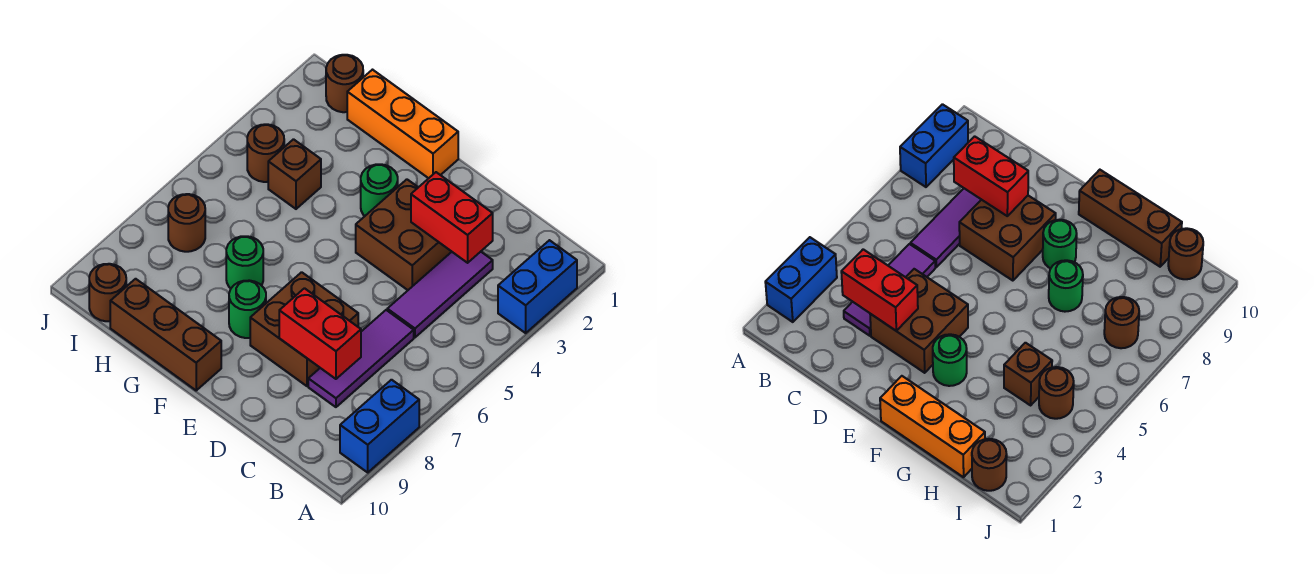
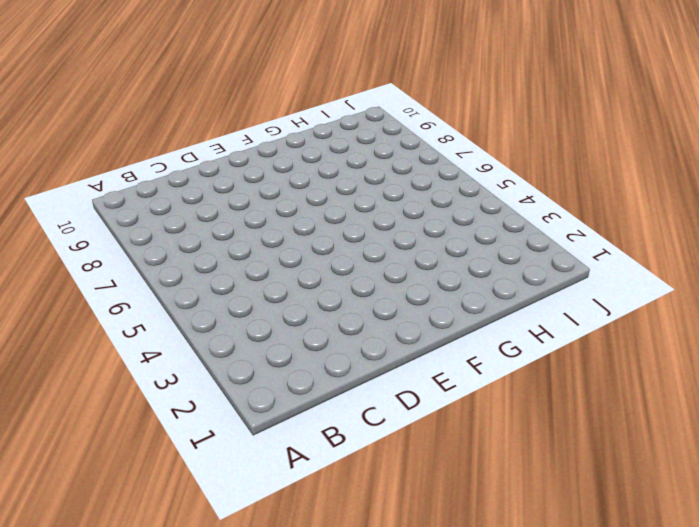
none -> blue brick A2:A3 level 1
none -> blue brick A8:A9 level 1
none -> purple tile C3:C5 level 1

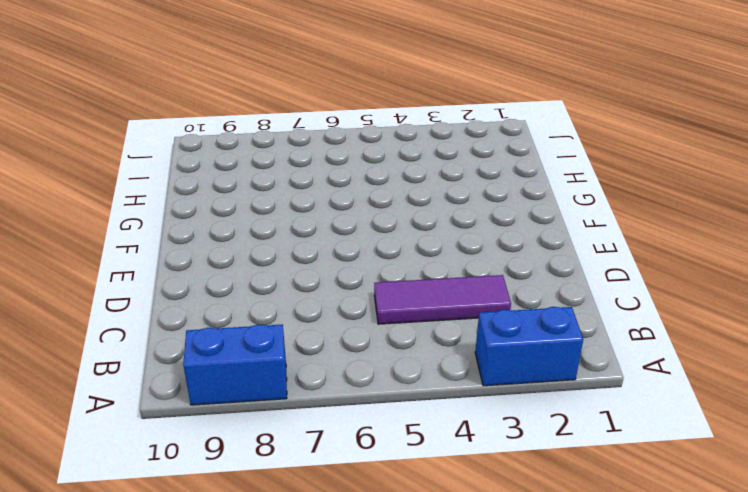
none -> purple tile C6:C8 level 1
none -> brown brick D3:E4 level 1
none -> brown brick D7:E8 level 1

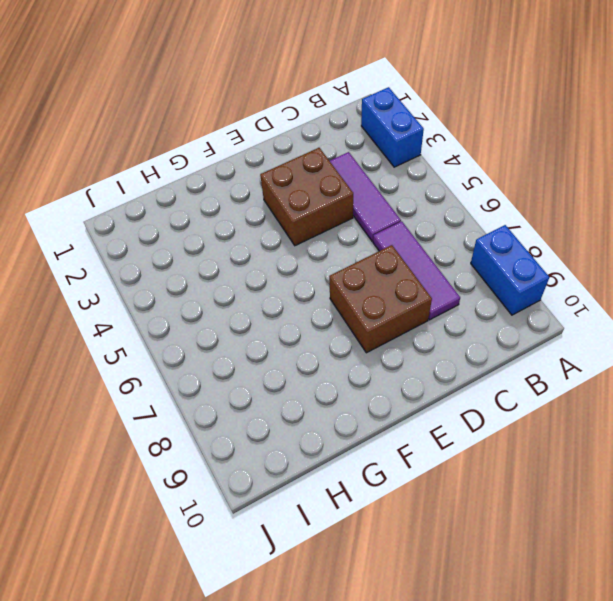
none -> orange brick F1:H1 level 1
none -> green round brick F3 level 1
none -> green round brick F8 level 1

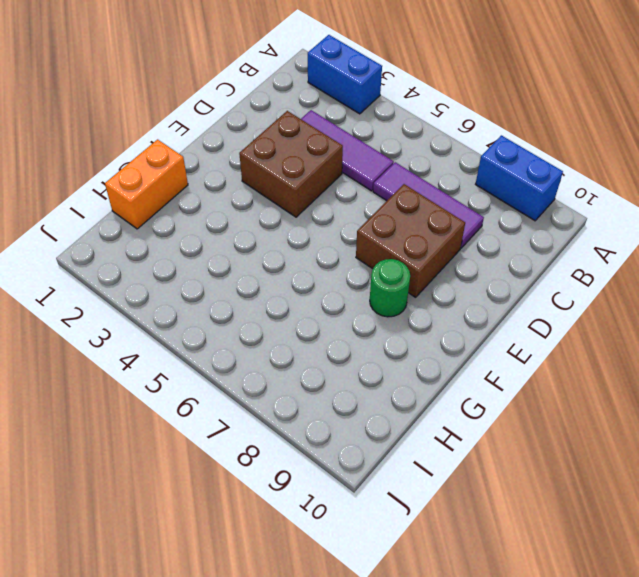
orange brick G1:H1 level 1 -> orange brick F1:H1 level 1
none -> green round brick F3 level 1
none -> brown brick F10:H10 level 1
none -> green round brick G7 level 1

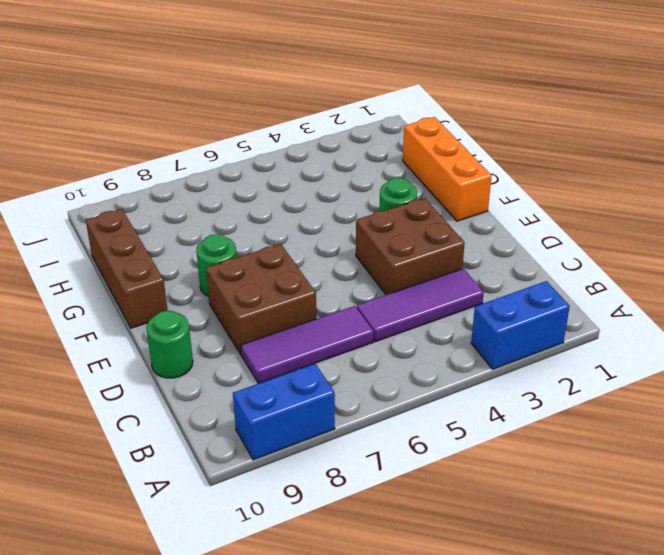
green round brick D10 level 1 -> green round brick G7 level 1
none -> brown brick H4 level 1
none -> brown round brick I1 level 1
none -> brown round brick I4 level 1

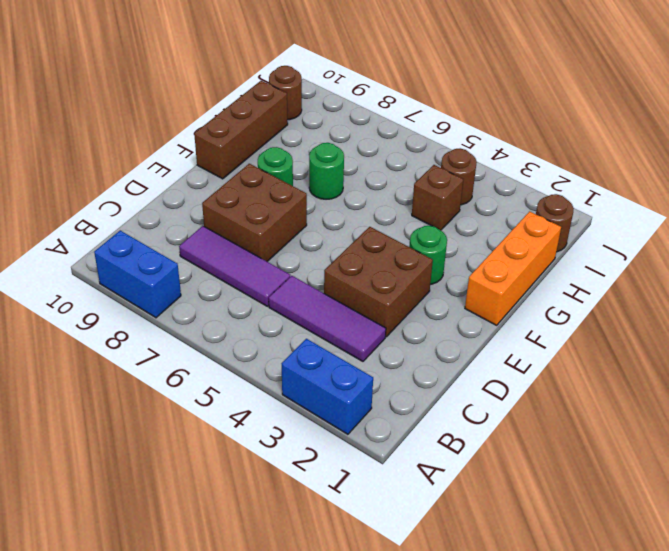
none -> brown round brick I7 level 1
none -> red brick C3:D3 level 2
none -> red brick C8:D8 level 2

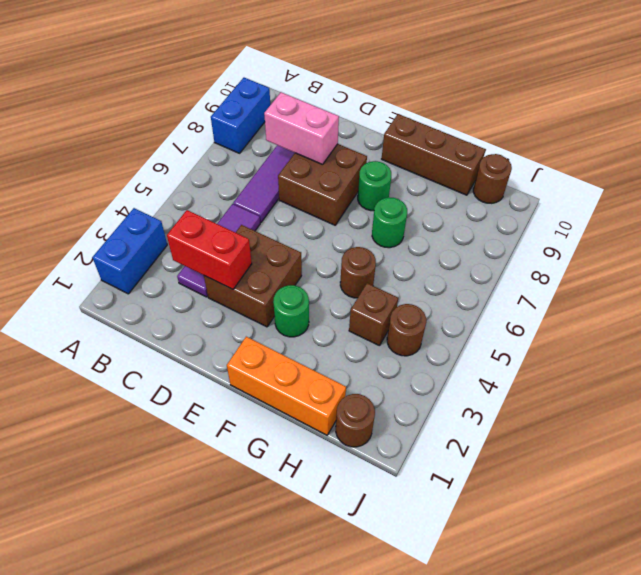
pink brick C8:D8 level 2 -> red brick C8:D8 level 2
brown round brick G5 level 1 -> brown round brick I7 level 1

